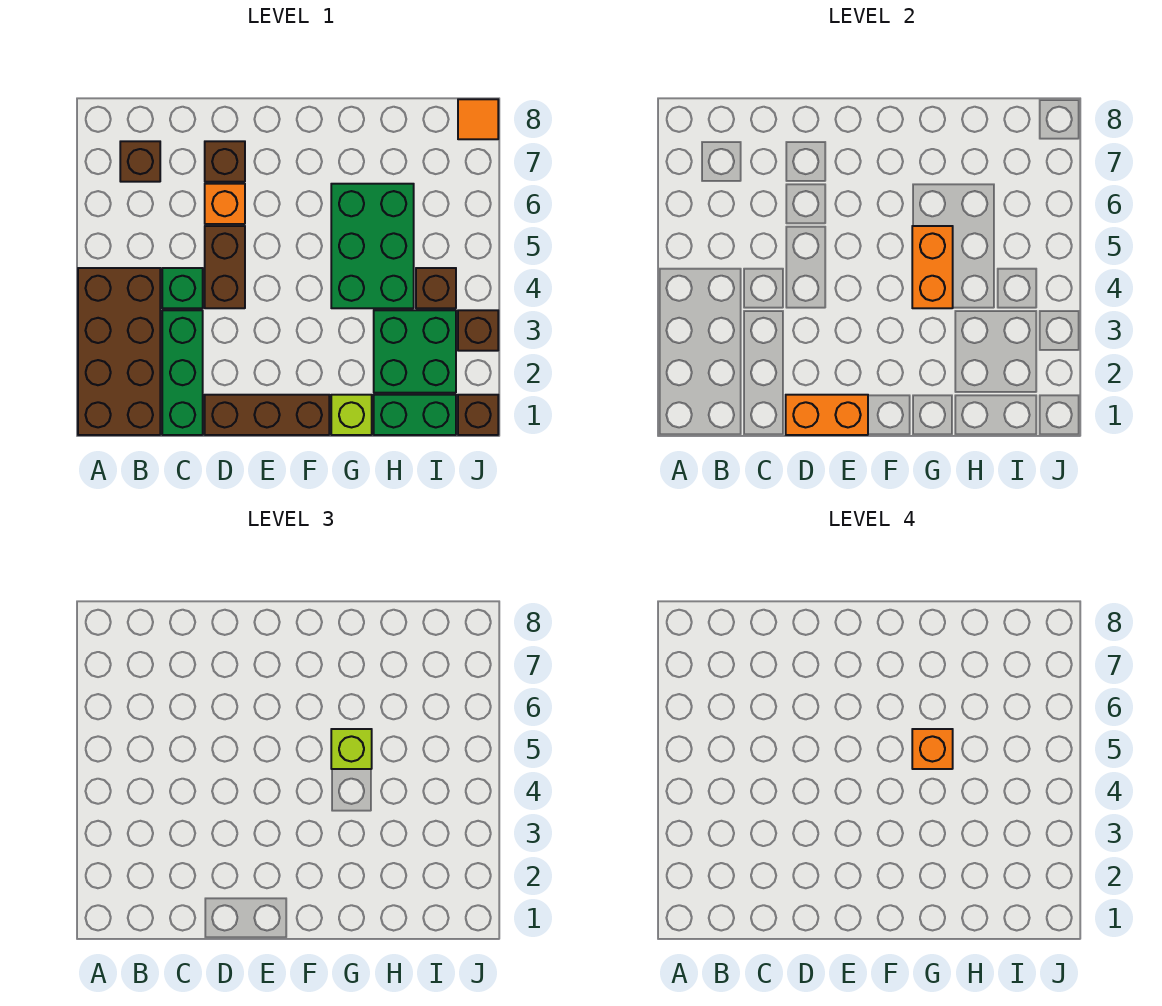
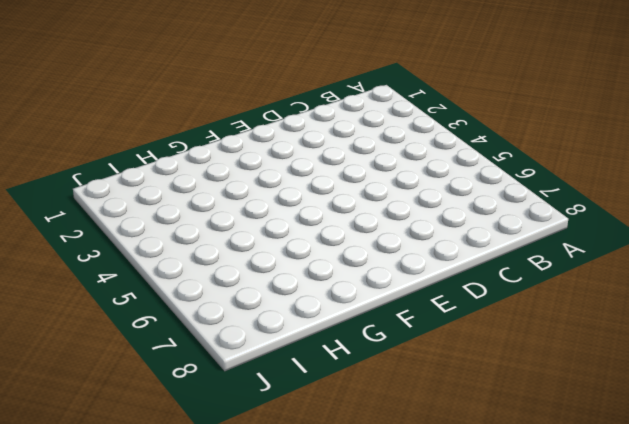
none -> brown brick A1:B4 level 1
none -> brown brick B7 level 1
none -> green brick C1:C3 level 1

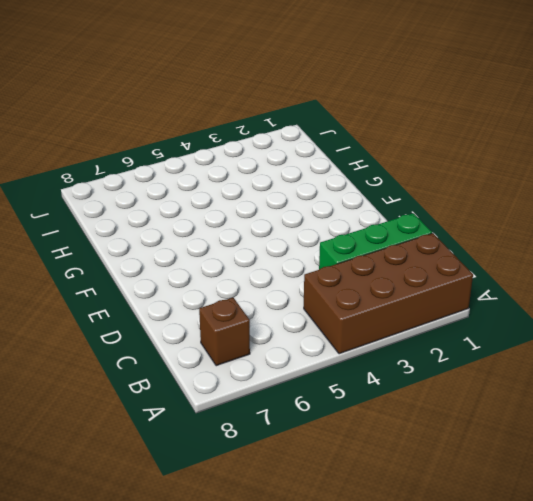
none -> green brick C4 level 1
none -> brown brick D1:F1 level 1
none -> brown brick D4:D5 level 1

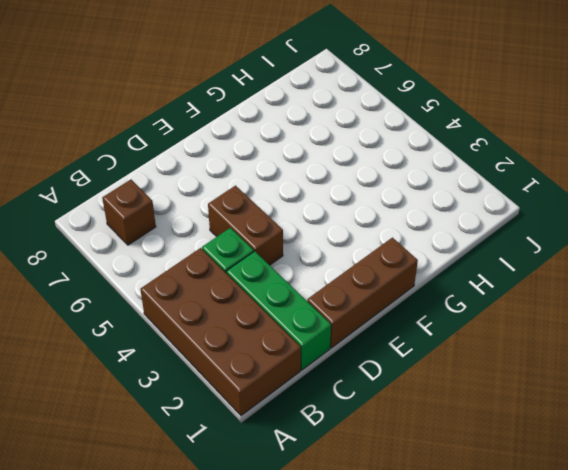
none -> orange brick D6 level 1
none -> brown brick D7 level 1
none -> lime brick G1 level 1

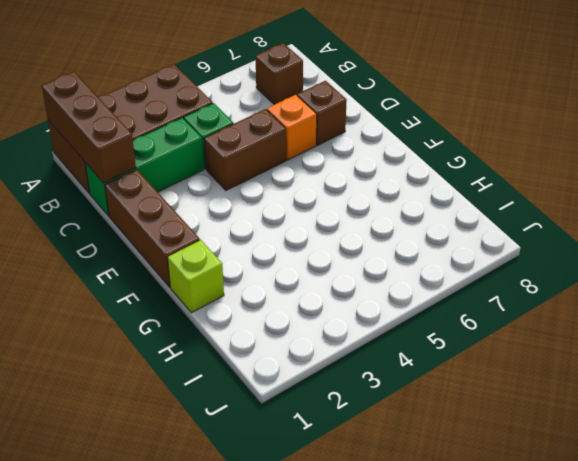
brown brick A1:C1 level 2 -> none
none -> green brick G4:H6 level 1
none -> green brick H1:I1 level 1
none -> green brick H2:I3 level 1

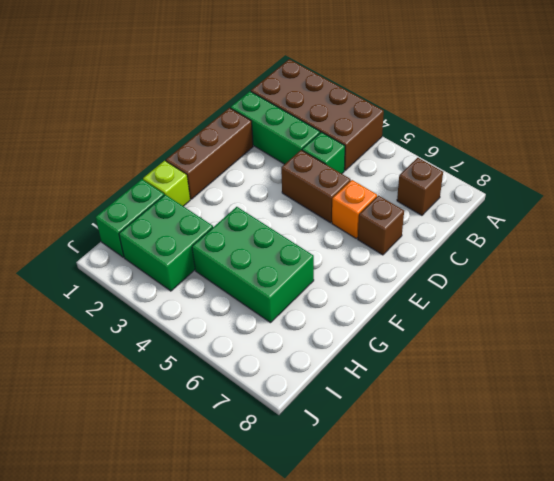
none -> brown brick I4 level 1
none -> brown brick J1 level 1
none -> brown brick J3 level 1

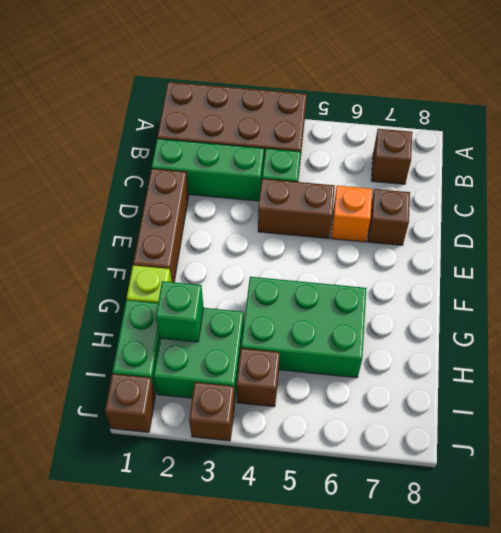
green brick H2 level 2 -> none
none -> orange tile J8 level 1
none -> orange brick D1:E1 level 2
none -> orange brick G4:G5 level 2

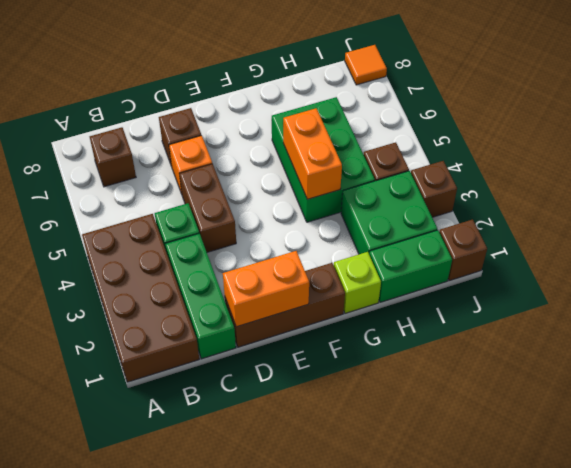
none -> lime brick G5 level 3
none -> orange brick G5 level 4

